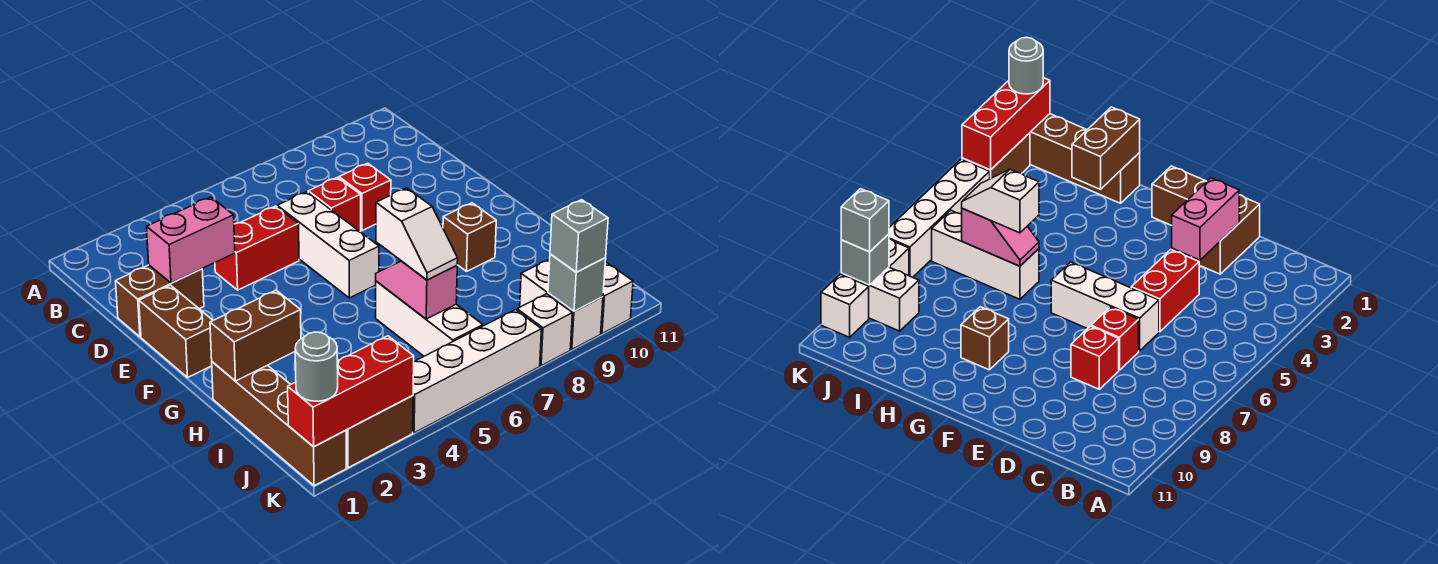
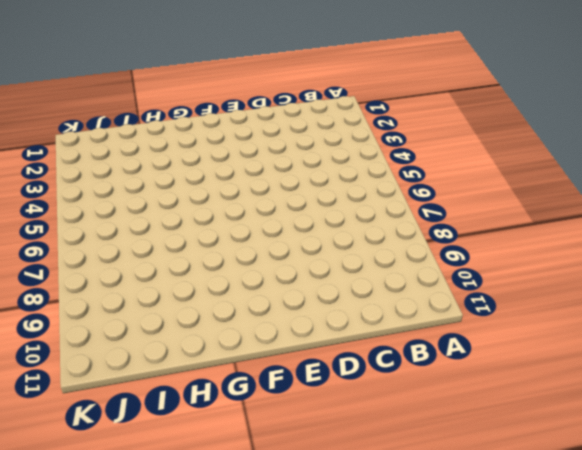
none -> brown brick D1:D2 level 1
none -> red brick D4:D5 level 1
none -> white brick D6:F6 level 1

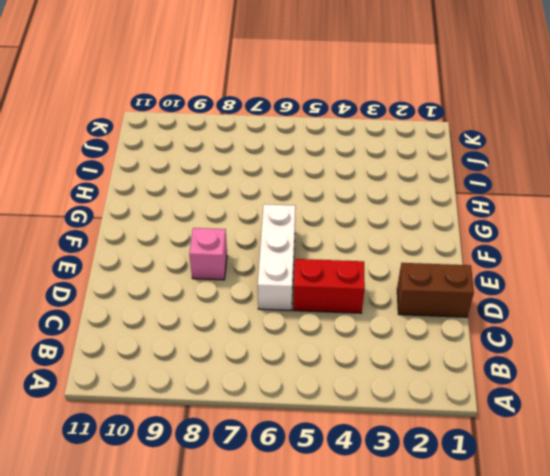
pink brick E8 level 1 -> none
none -> red brick D7 level 1
none -> red brick D8 level 1
none -> brown brick E1:F1 level 1

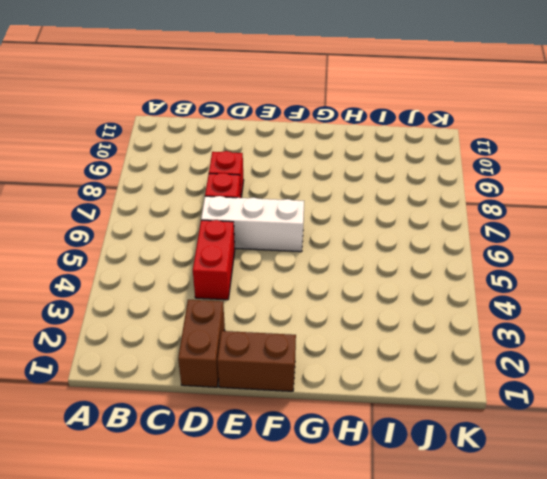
none -> brown brick G9 level 1
none -> brown brick H1:K1 level 1
none -> white brick H6:J6 level 1

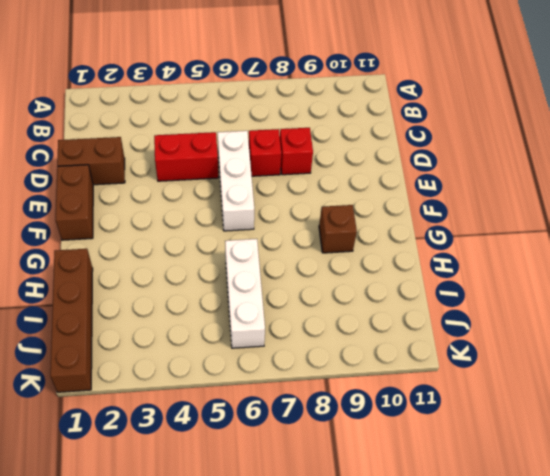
none -> white brick J9:K9 level 1
none -> brown brick K2:K3 level 1
none -> white brick K4:K7 level 1

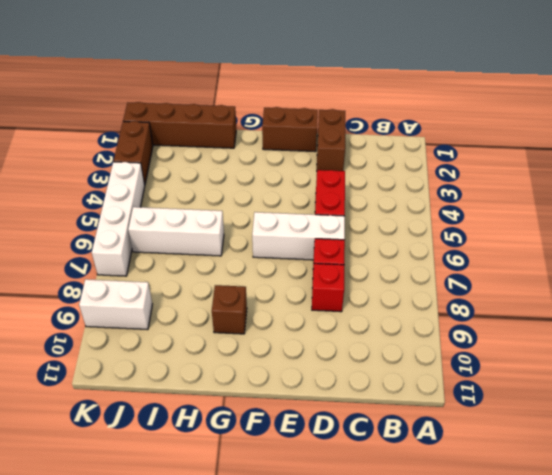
none -> white brick K8 level 1
none -> white brick K10 level 1
none -> pink brick D2:D3 level 2

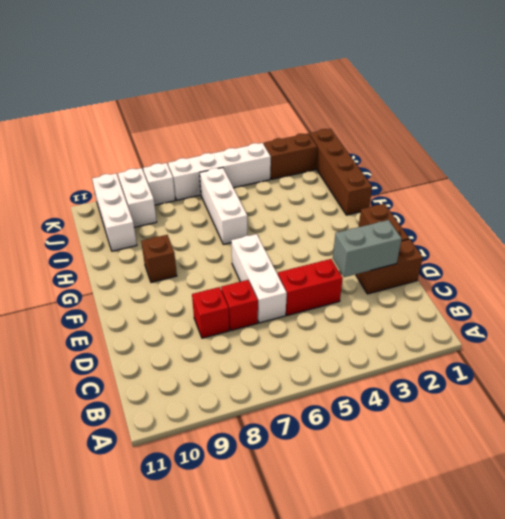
grey brick D2:D3 level 2 -> pink brick D2:D3 level 2
white brick I10:K10 level 1 -> white brick K10 level 1
none -> brown brick H1:H2 level 2
none -> pink slope H6:I6 level 2 top I
none -> red brick K1:K3 level 2

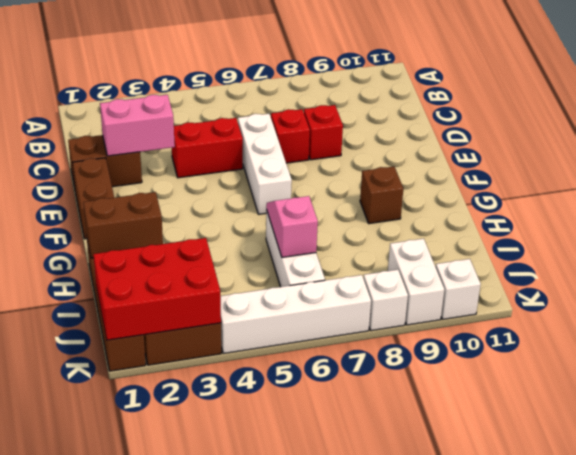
red brick J1:K3 level 2 -> red brick K1:K3 level 2
none -> grey brick K9 level 2
none -> white slope H6:I6 level 3 top H
none -> grey round brick K1 level 3

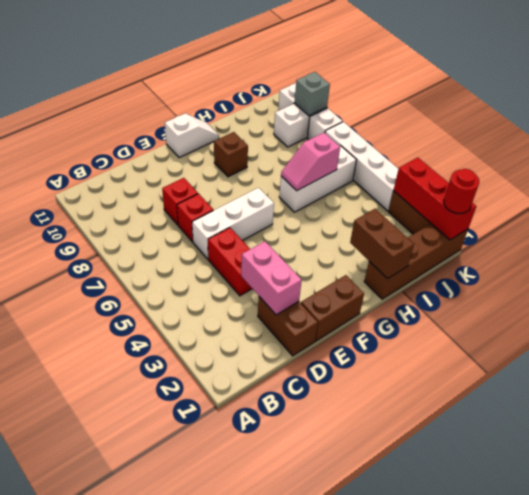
white slope F11:G11 level 1 top F -> white slope H6:I6 level 3 top H
red round brick K1 level 3 -> grey round brick K1 level 3
none -> grey brick K9 level 3

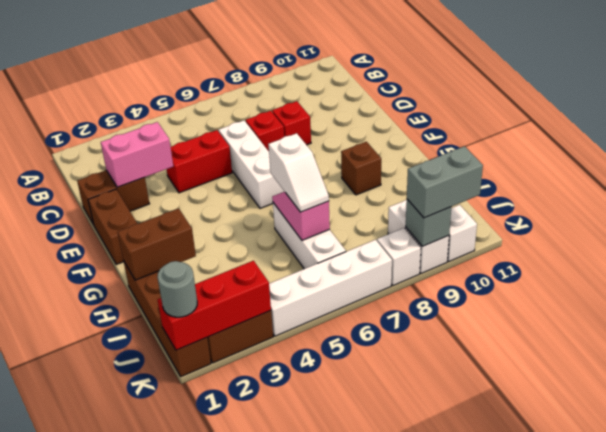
grey brick K9:K10 level 3 -> grey brick K9 level 3

